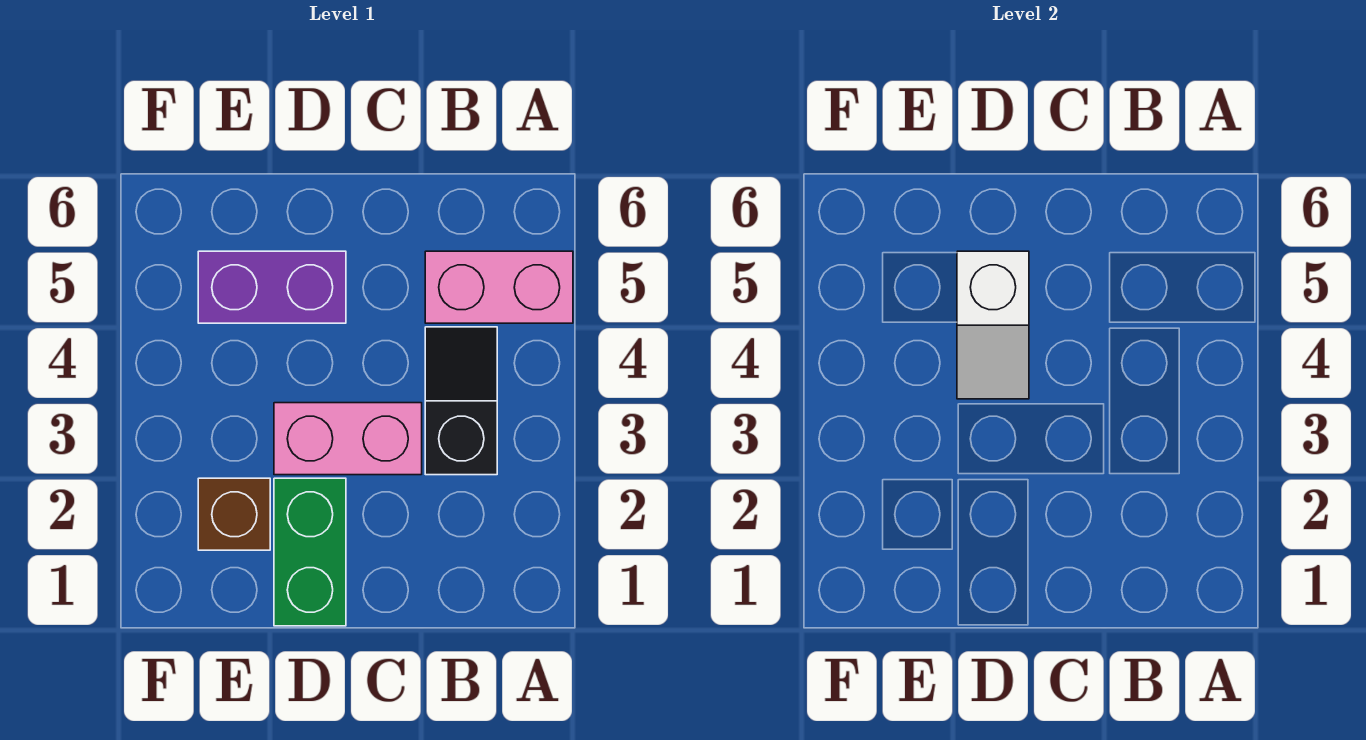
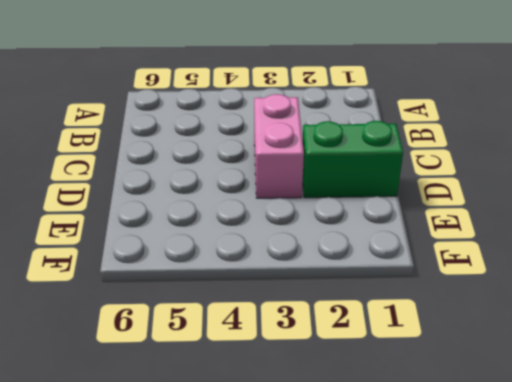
none -> pink brick A5:B5 level 1
none -> black slope B3:B4 level 1 top 3

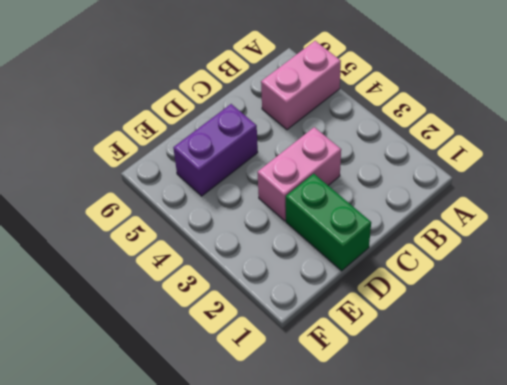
none -> black slope B3:B4 level 1 top 3
none -> brown brick E2 level 1

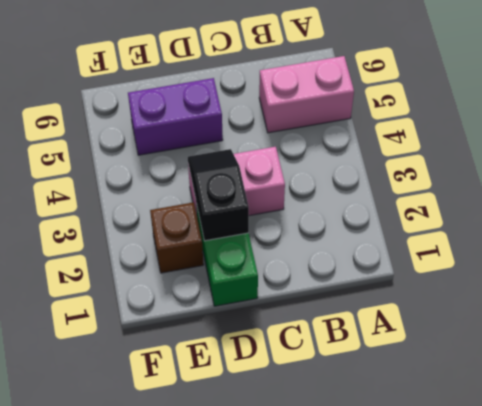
black slope D2:D3 level 2 top 2 -> black slope B3:B4 level 1 top 3
none -> white slope D4:D5 level 2 top 5

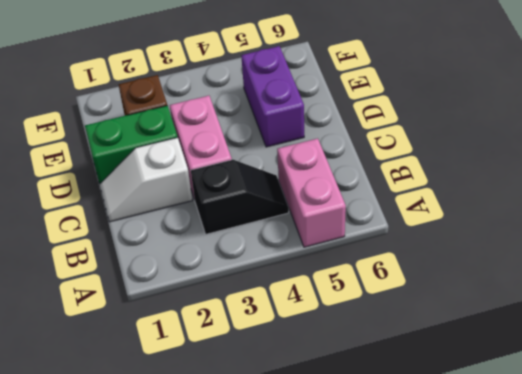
white slope C1:C2 level 1 top 2 -> white slope D4:D5 level 2 top 5

